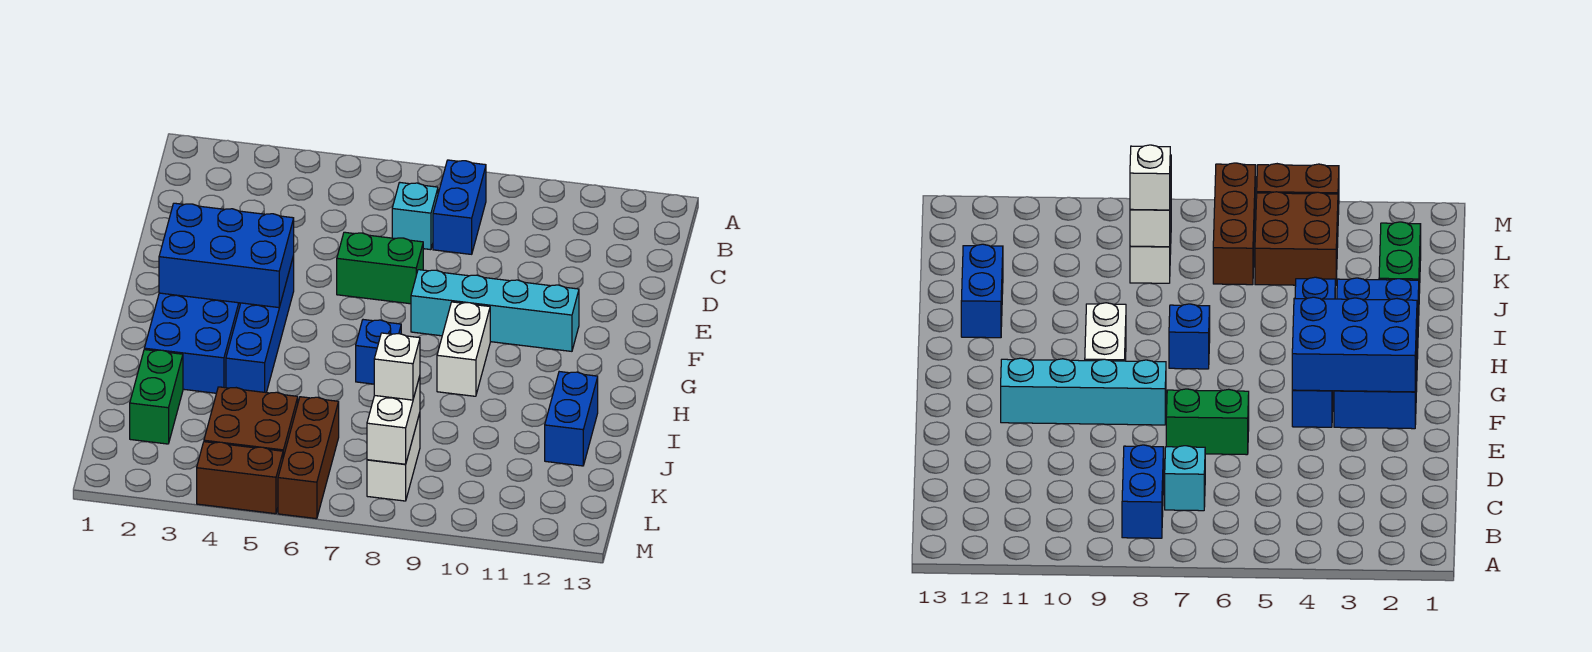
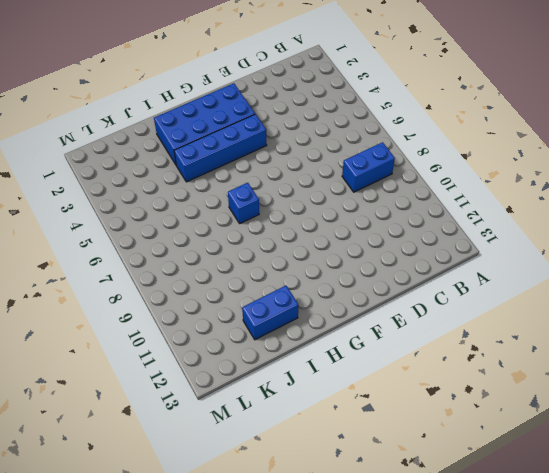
none -> cyan brick C7 level 1
none -> green brick E6:E7 level 1
none -> cyan brick F8:F11 level 1

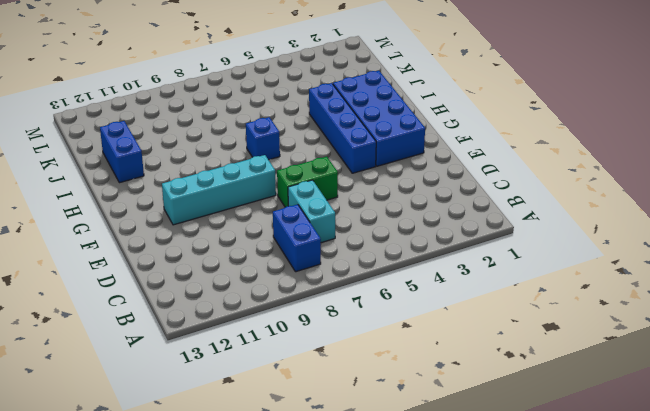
cyan brick C7:D7 level 1 -> cyan brick C7 level 1
none -> white brick G9:H9 level 1
none -> green brick J2:K2 level 1
none -> brown brick K4:L5 level 1

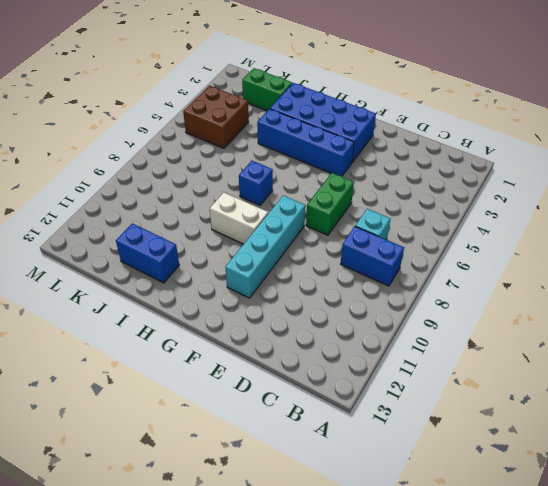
none -> brown brick K6:M6 level 1
none -> white brick K8:L8 level 1
none -> brown brick M4:M5 level 1

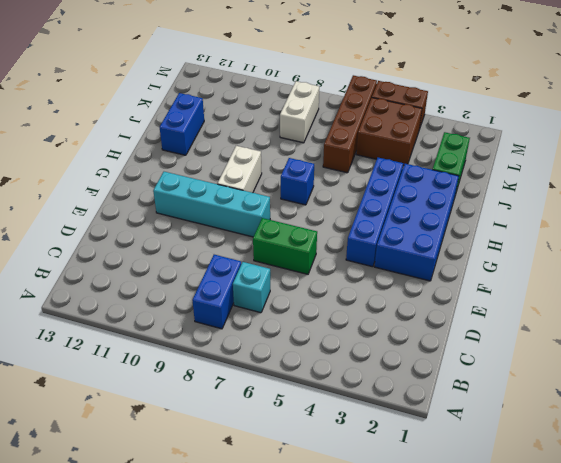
brown brick J6:M6 level 1 -> brown brick K6:M6 level 1
none -> blue brick F2:G4 level 2
none -> white brick K8:L8 level 2
none -> white brick K8 level 3

